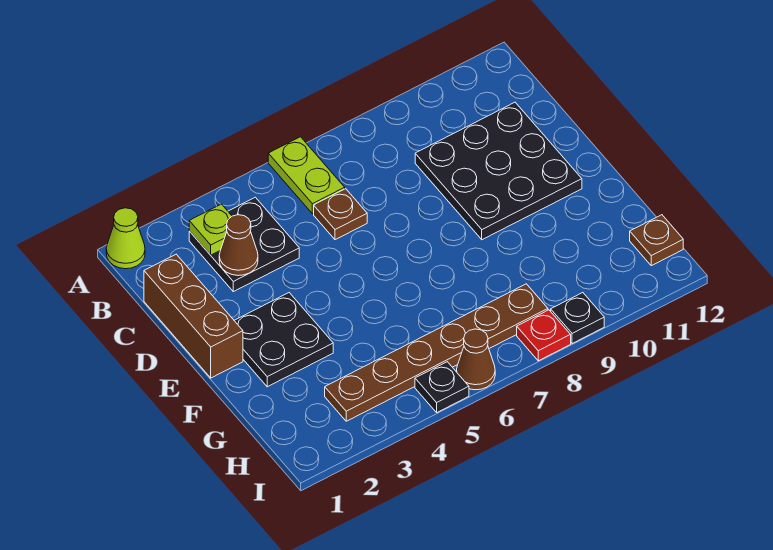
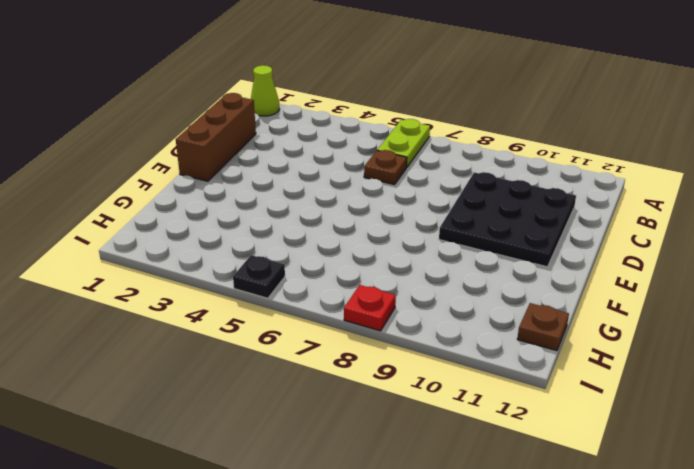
none -> black plate B3:C4 level 1
none -> black plate E2:F3 level 1
none -> brown plate H3:H8 level 1

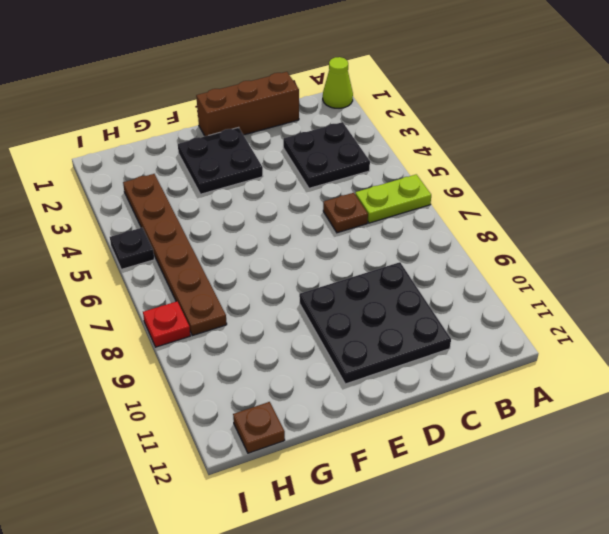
none -> brown cone I6 level 1
none -> black plate I9 level 1
none -> lime plate B3 level 2

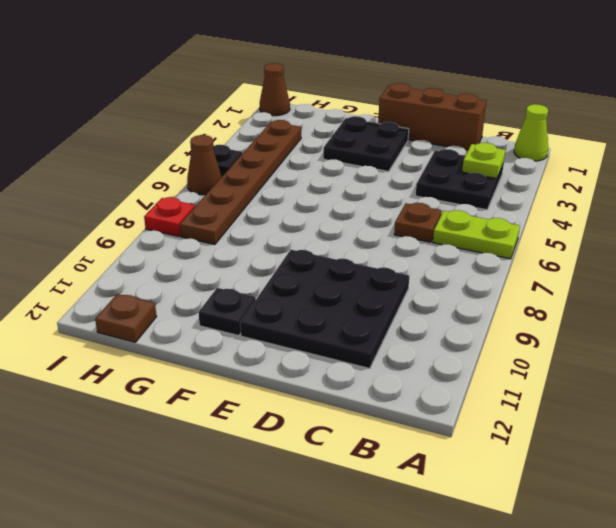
black plate F11 level 1 -> black plate I9 level 1
brown cone I1 level 1 -> brown cone C3 level 2

